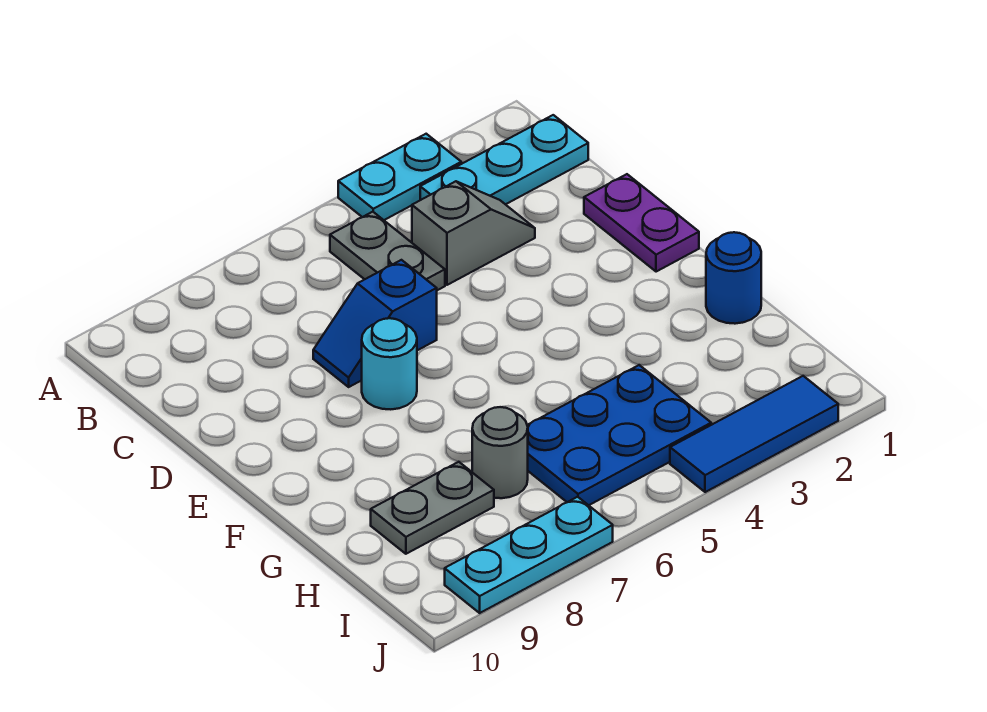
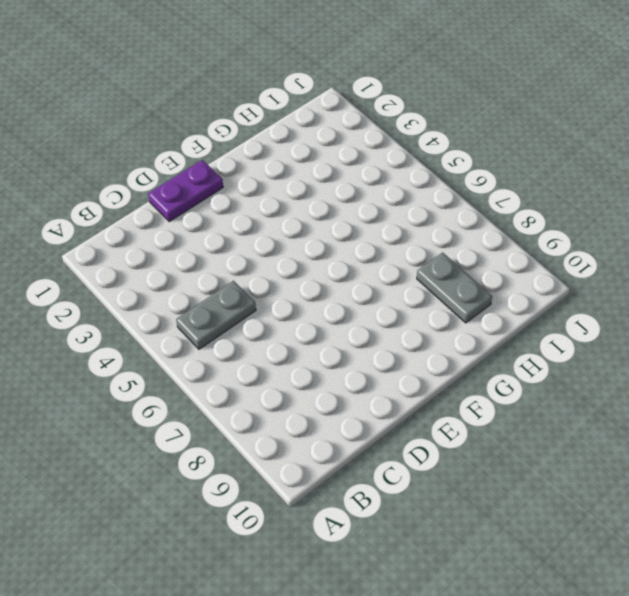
none -> cyan plate A3:A4 level 1
none -> cyan plate B1:B3 level 1
none -> grey slope C3:C4 level 1 top 4

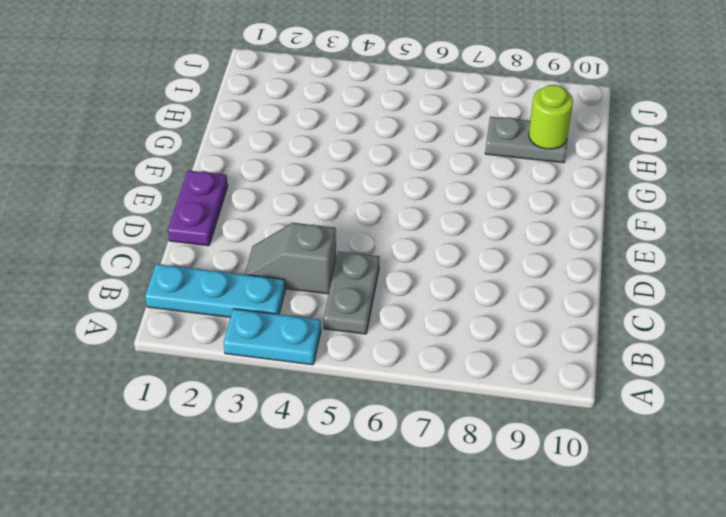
lime round brick H9 level 2 -> none
none -> blue slope D6:D7 level 1 top 6
none -> cyan round brick E7 level 1
none -> blue round brick G1 level 1

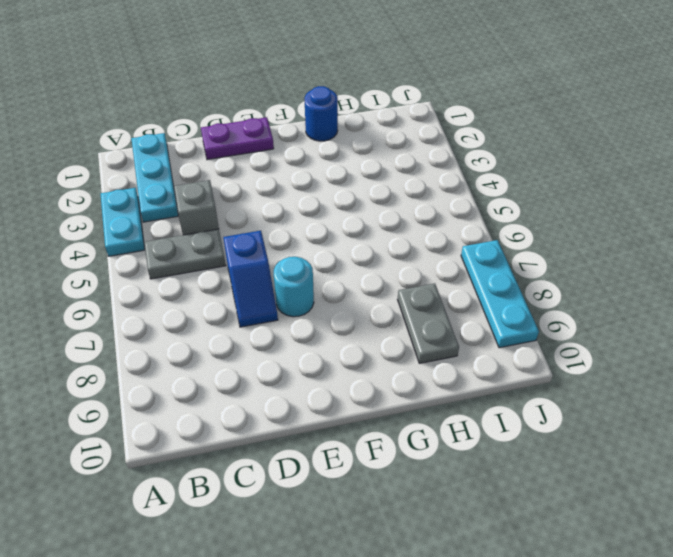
none -> blue plate H4:I6 level 1
none -> grey round brick H7 level 1
none -> blue tile J2:J4 level 1

